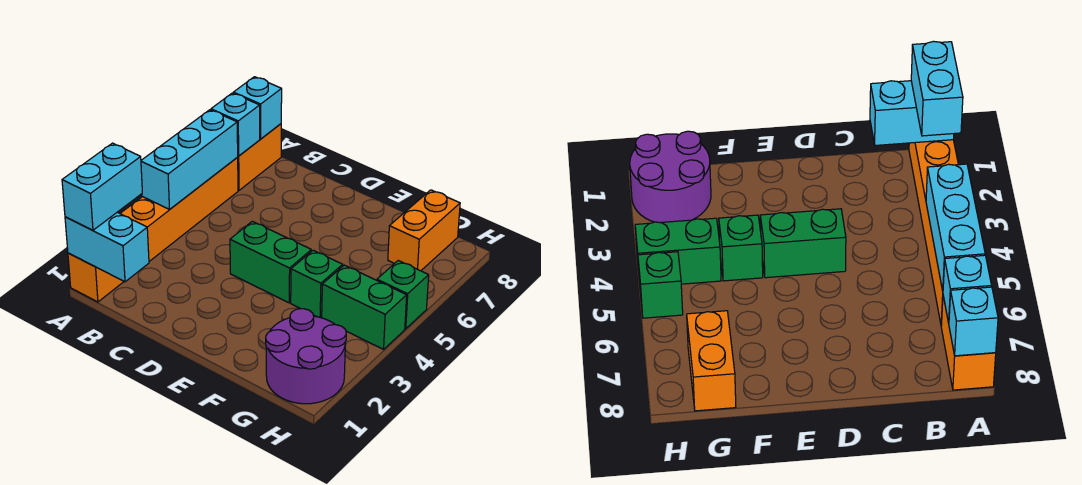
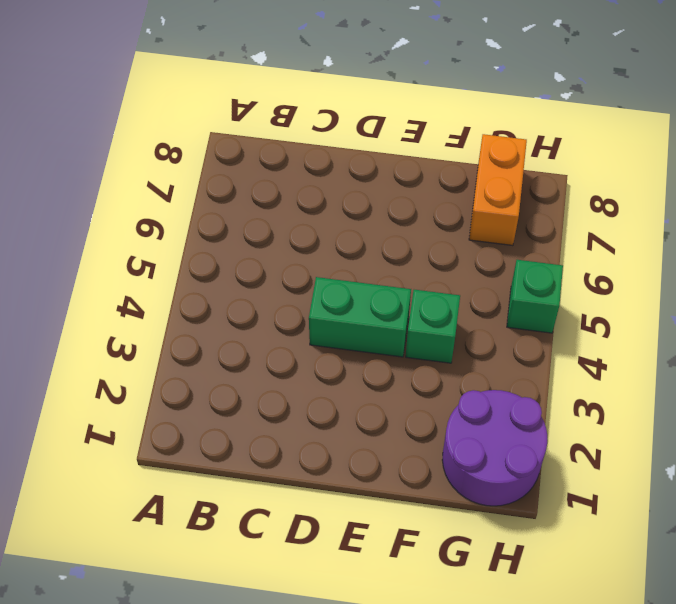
none -> orange brick A1:A6 level 1
none -> orange brick A7:A8 level 1
none -> green brick G4:H4 level 1

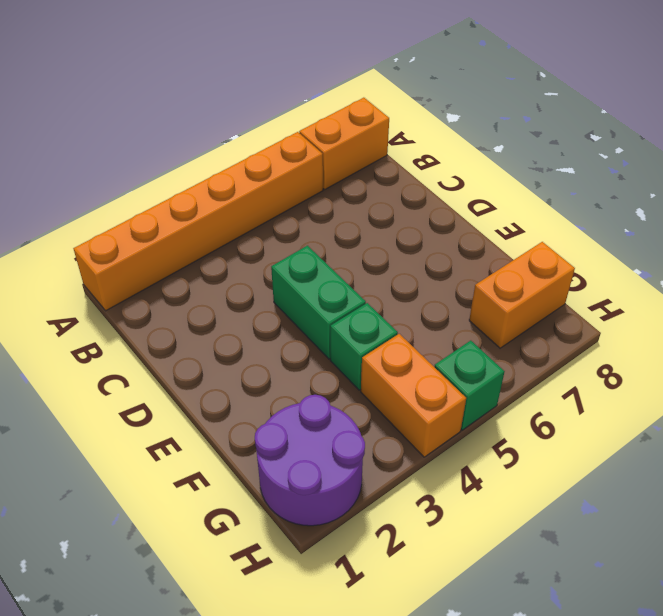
orange brick G4:H4 level 1 -> green brick G4:H4 level 1
none -> cyan brick A1:B1 level 2
none -> cyan brick A4:A6 level 2
none -> cyan brick A7 level 2

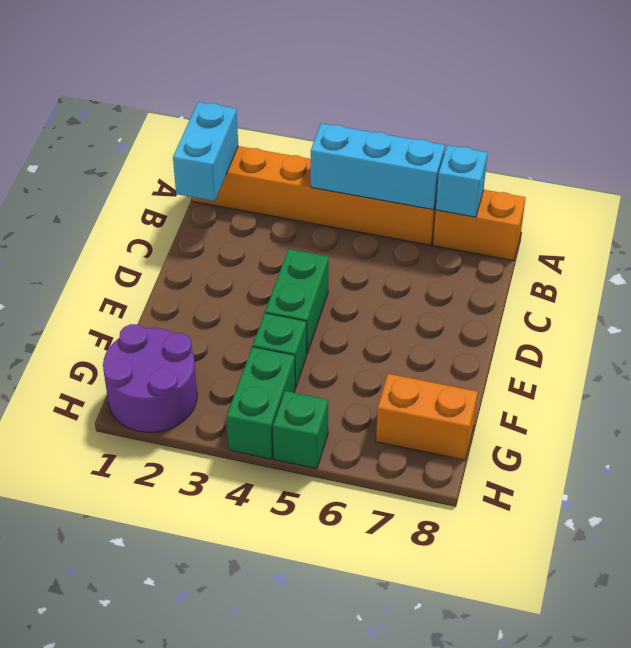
none -> cyan brick A8 level 2
none -> cyan brick A1:A2 level 3

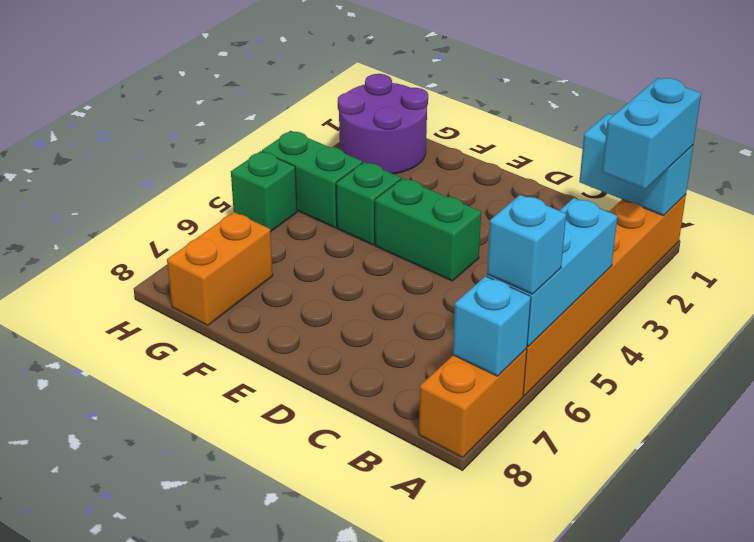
cyan brick A6 level 3 -> cyan brick A8 level 2

